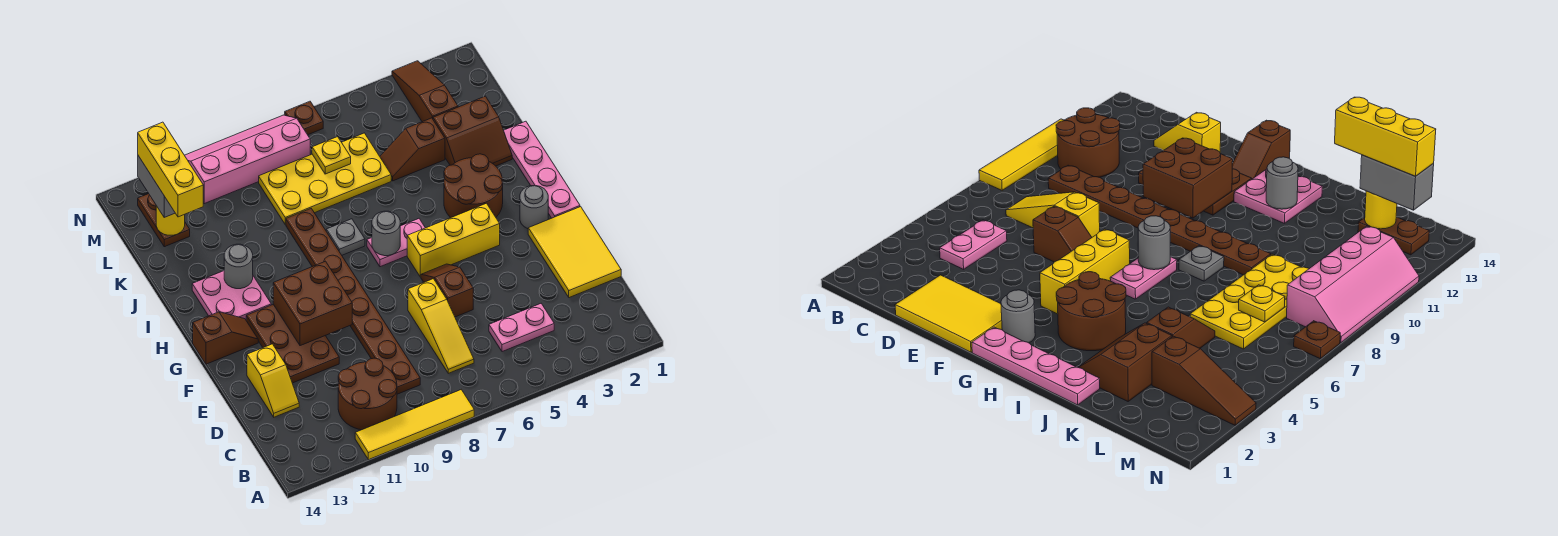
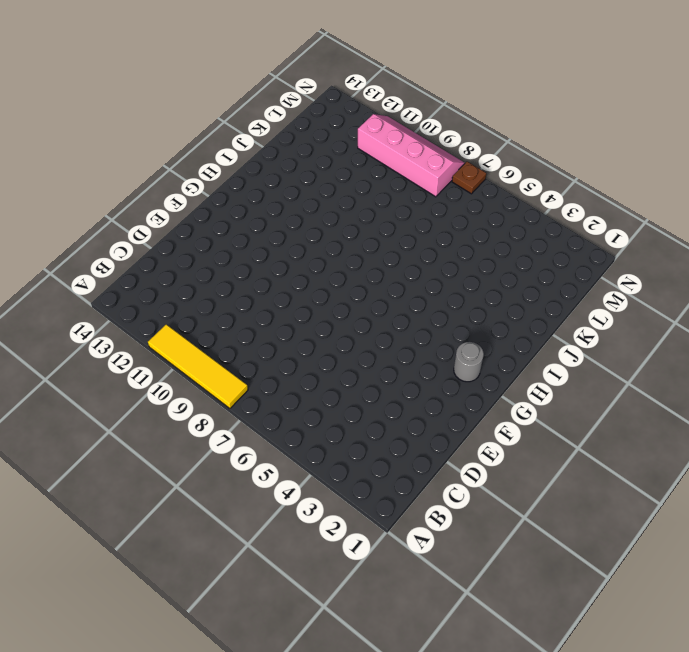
none -> brown round brick B10:C11 level 1
none -> pink plate C4:C5 level 1
none -> yellow slope C7:E7 level 1 top E
none -> brown plate C9:J9 level 1

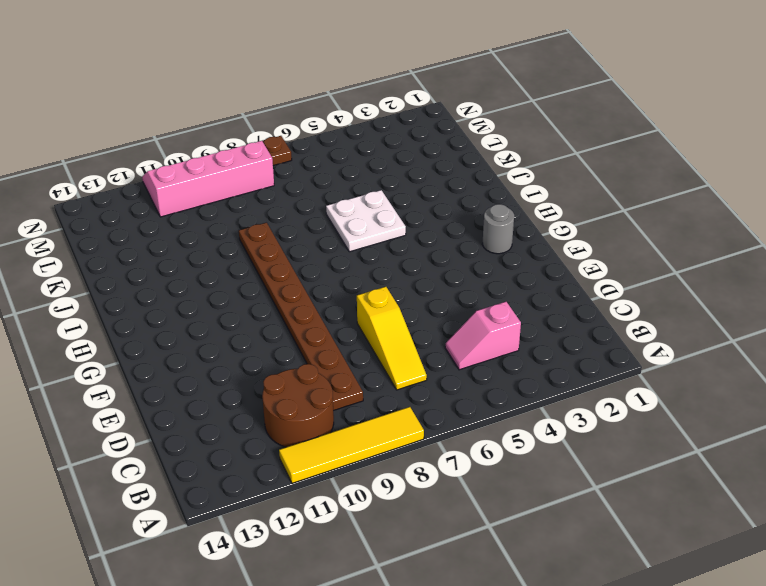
pink slope C4:C5 level 1 top 4 -> pink plate C4:C5 level 1
white plate I5:J6 level 1 -> none
none -> yellow tile D1:F2 level 1
none -> yellow slope D13:E13 level 1 top E
none -> brown slope E6:F6 level 1 top E
none -> brown plate E11:G12 level 1

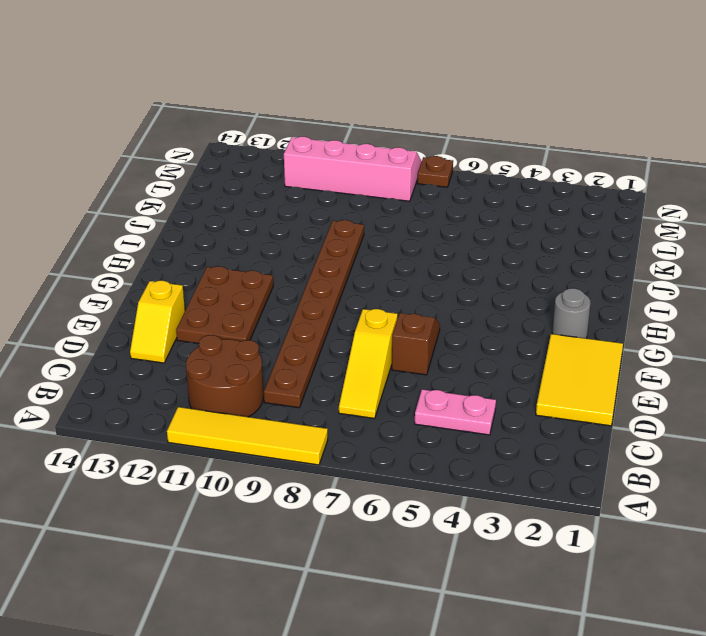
none -> pink plate G1:J1 level 1
none -> yellow brick G4:G6 level 1
none -> brown slope G13:G14 level 1 top 14
none -> brown round brick H3:I4 level 1

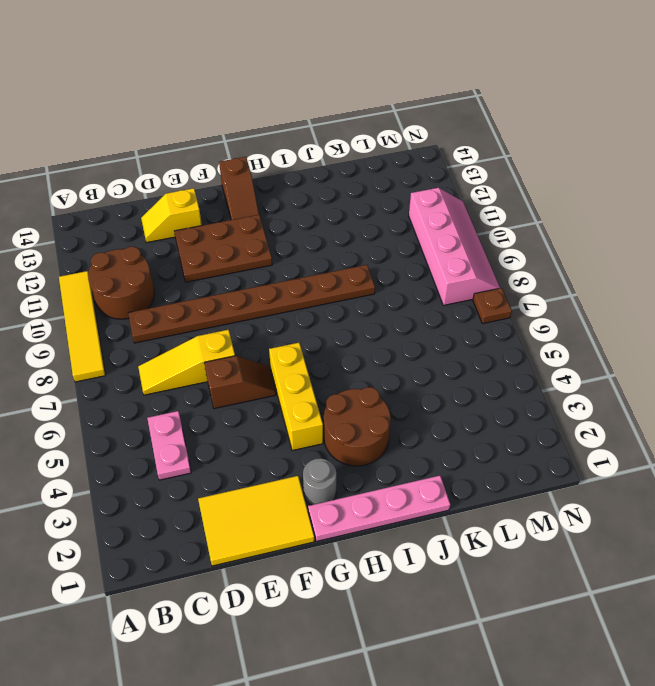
none -> pink plate H6:H7 level 1
none -> pink plate H12:I13 level 1
none -> grey plate I8 level 1
none -> brown slope J2:K3 level 1 top K

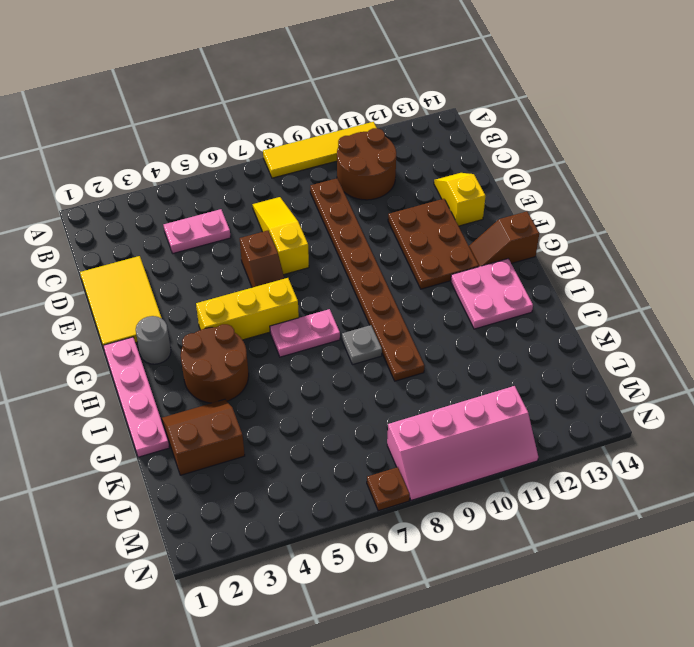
none -> brown slope K4:K5 level 1 top 4
none -> yellow plate K6:L9 level 1
none -> brown slope L3:N3 level 1 top L
none -> brown plate L13:M13 level 1

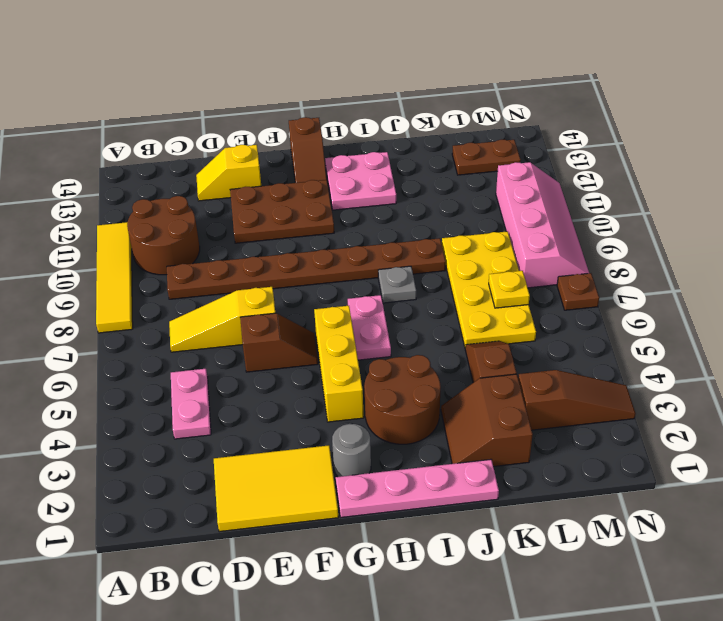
none -> brown brick F10:G11 level 2
none -> grey round brick H7 level 2
none -> grey round brick I12 level 2
none -> yellow round brick L13 level 2

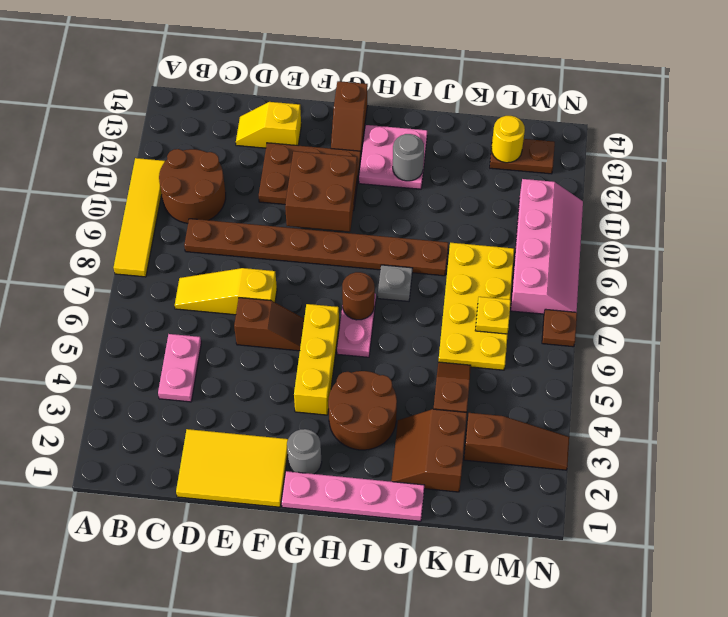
brown round brick H7 level 2 -> grey round brick H7 level 2
none -> grey brick L13:M13 level 3
none -> yellow brick K13:M13 level 4

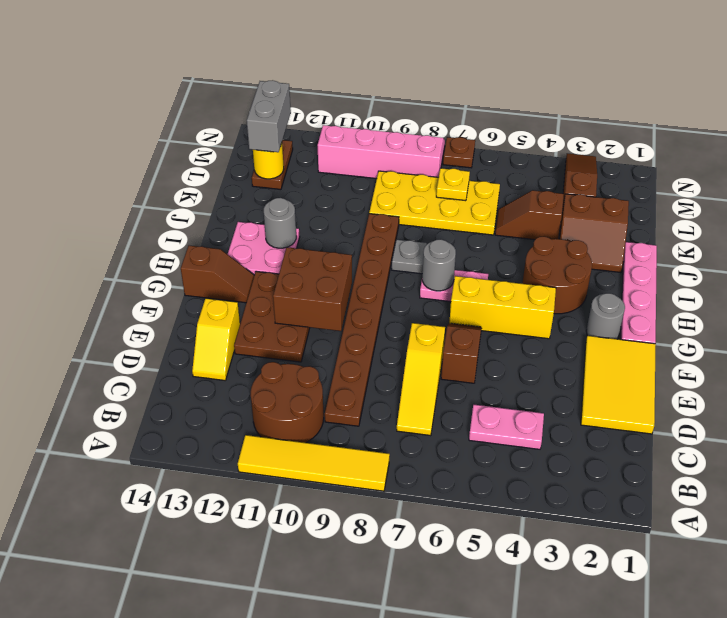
none -> yellow brick K13:M13 level 4

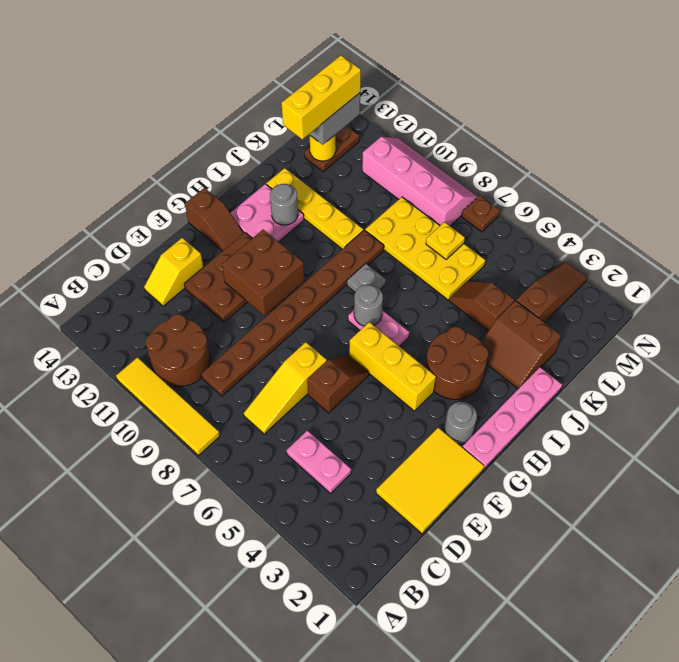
yellow plate J10:J13 level 1 -> none

